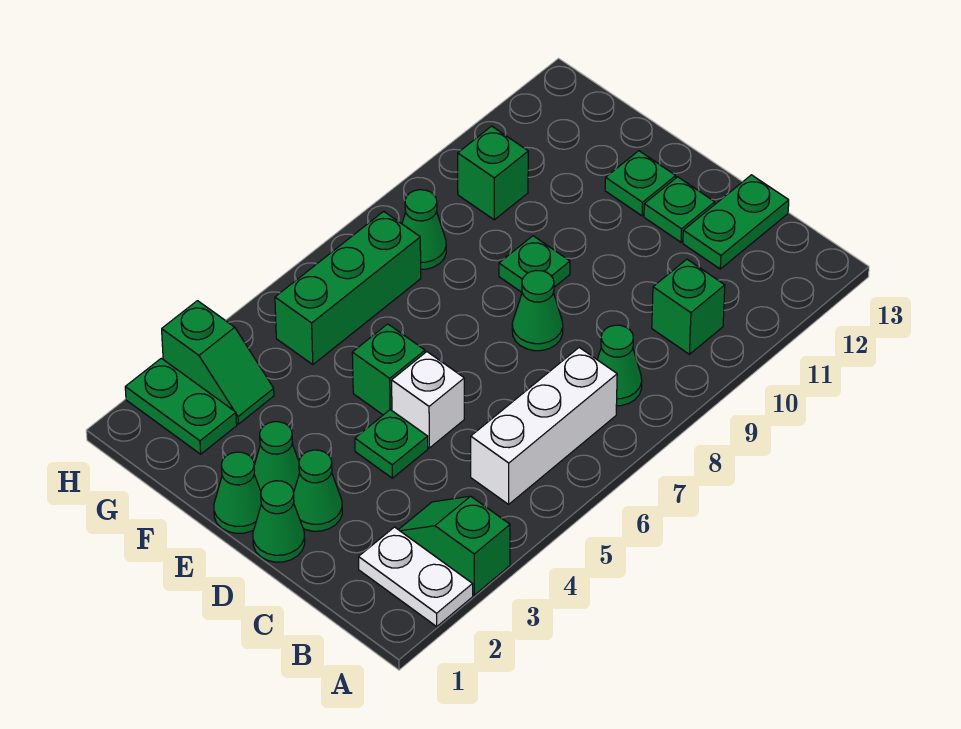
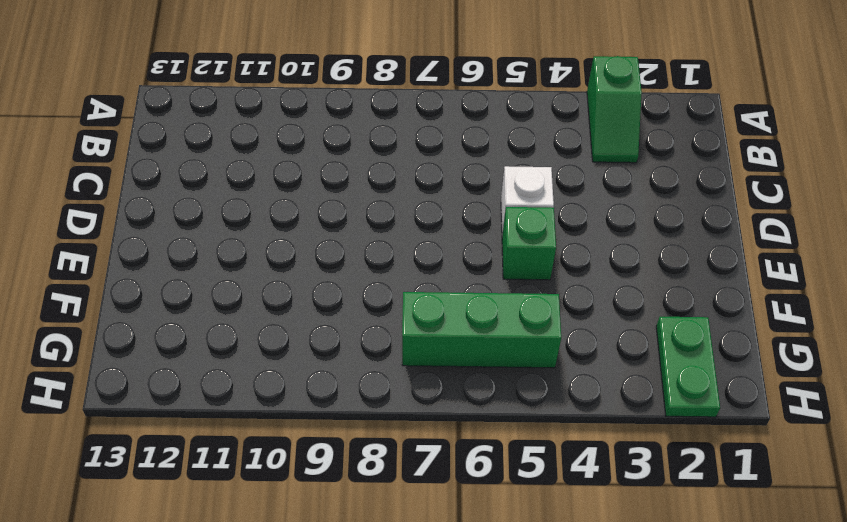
none -> white plate A2:B2 level 1
none -> white brick B5:B7 level 1
none -> green cone B8 level 1

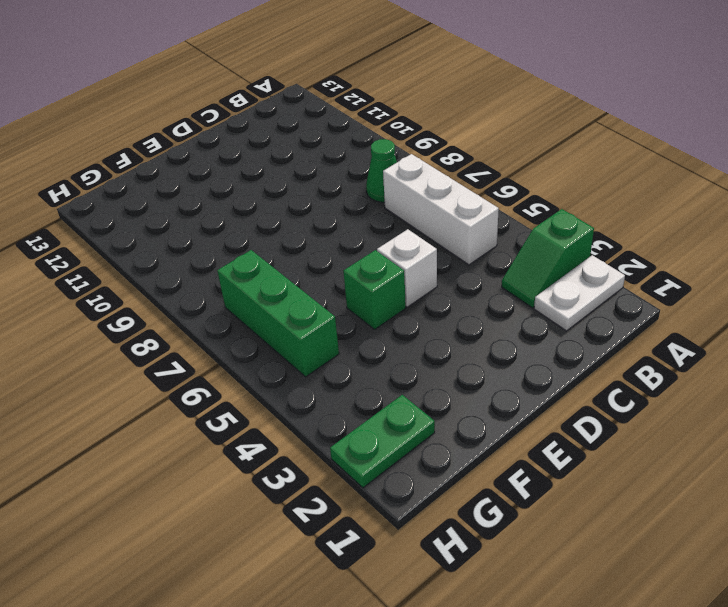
none -> green brick B10 level 1
none -> green plate C12:C13 level 1
none -> green cone D1 level 1

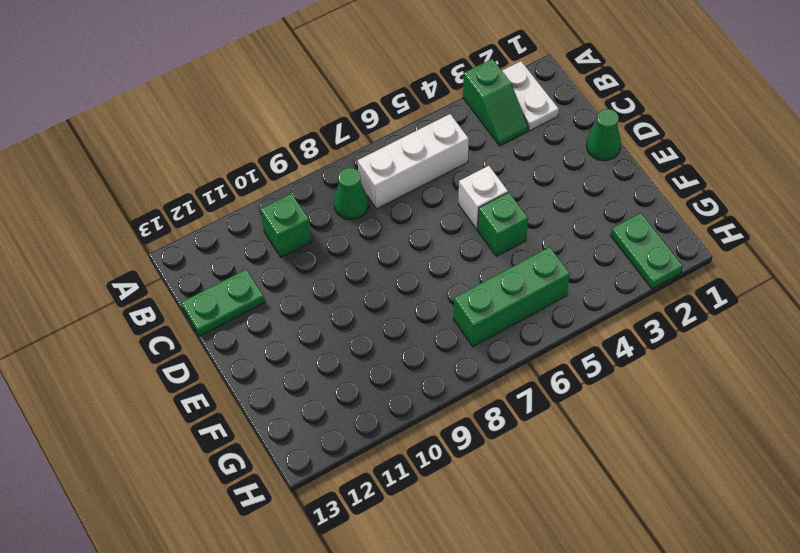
none -> green cone D2 level 1
none -> green plate D4 level 1
none -> green cone D8 level 1

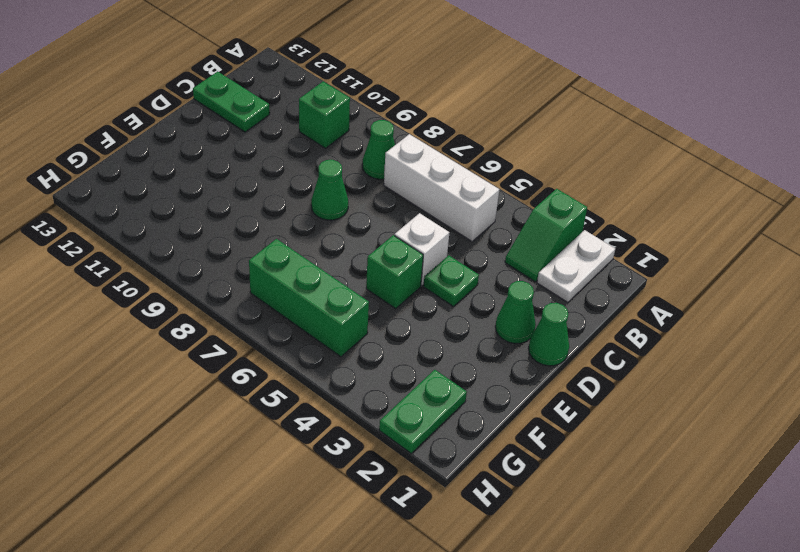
none -> green plate D12 level 1
none -> green cone E1 level 1
none -> green cone E2 level 1

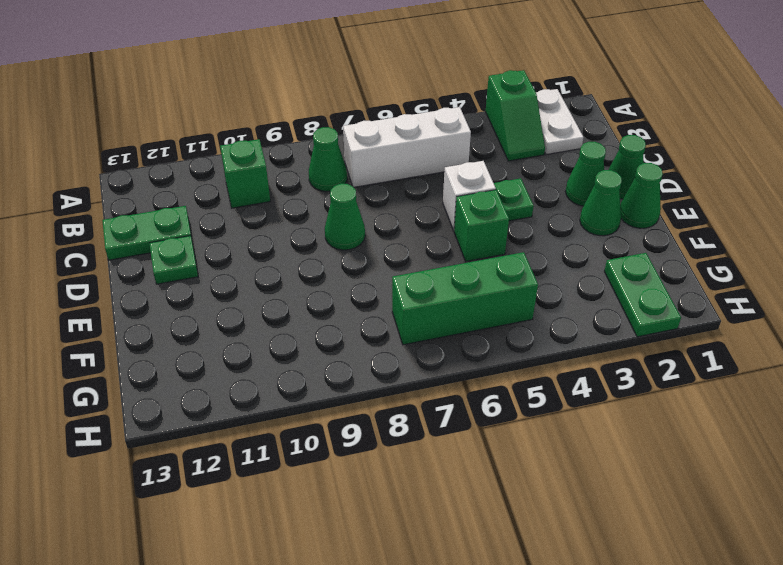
none -> green plate E9 level 1
none -> green plate E12 level 1
none -> green slope G3:H3 level 1 top H

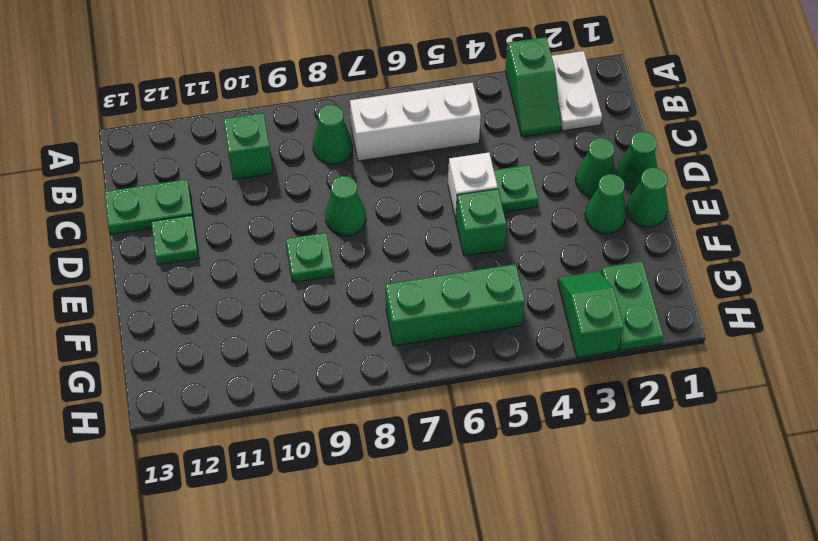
none -> green plate E12 level 1
none -> green cone G8 level 1
none -> green brick G10 level 1

